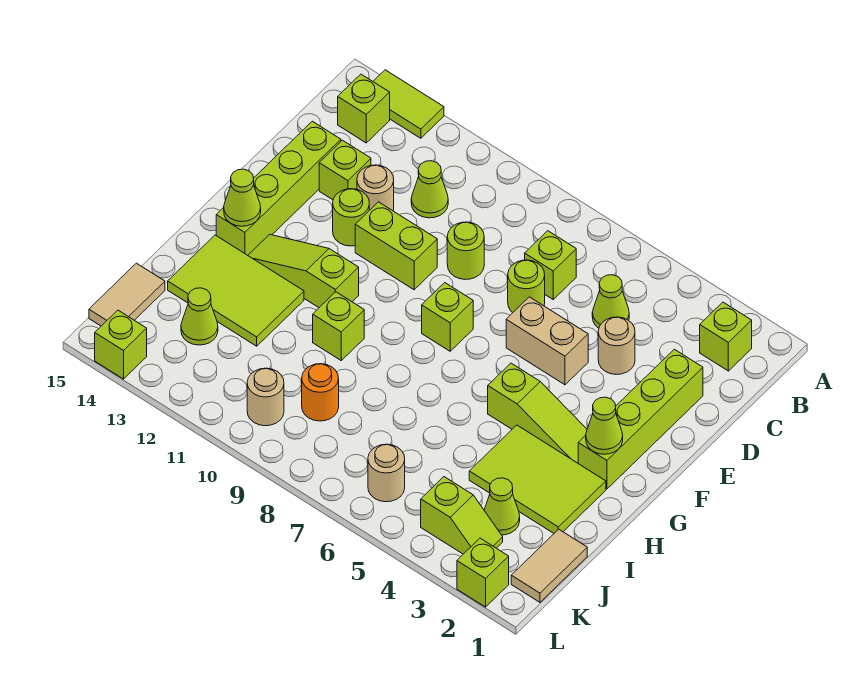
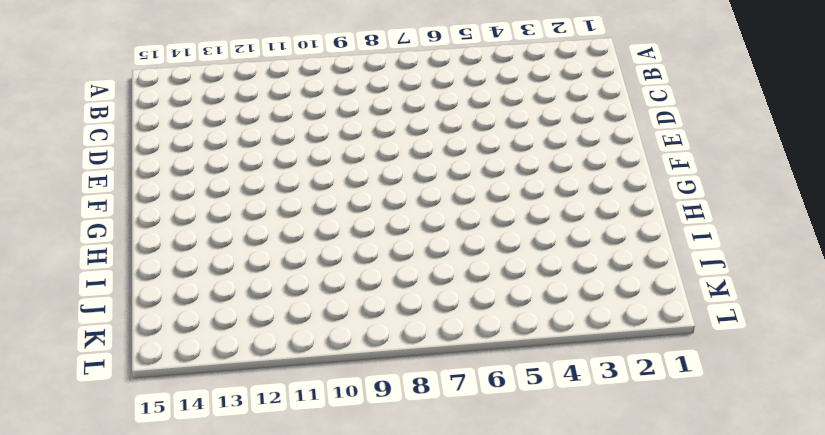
none -> lime tile A13:A14 level 1
none -> lime brick B2 level 1
none -> lime brick B14 level 1
none -> lime cone C5 level 1

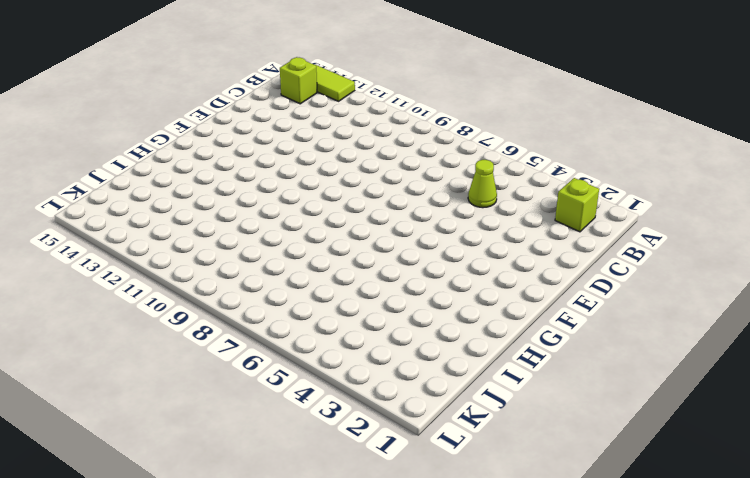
none -> lime brick C7 level 1
none -> lime cone C11 level 1
none -> lime brick D2:G2 level 1
none -> tan round brick D4 level 1

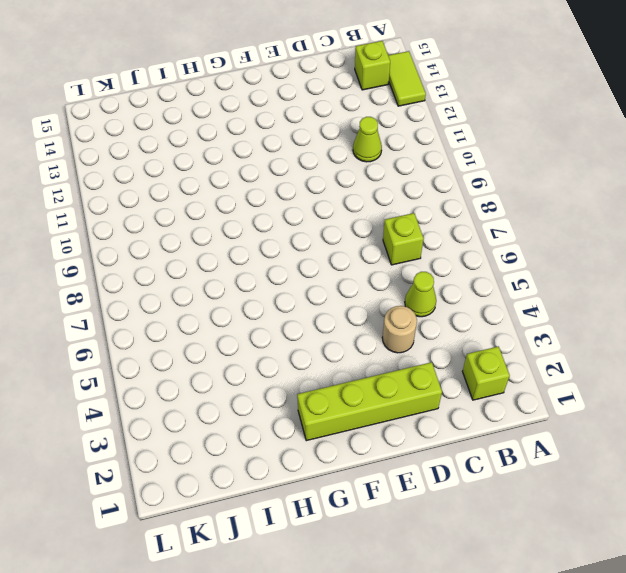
none -> lime round brick D7 level 1
none -> lime round brick D9 level 1
none -> tan round brick D12 level 1
none -> lime brick D13 level 1

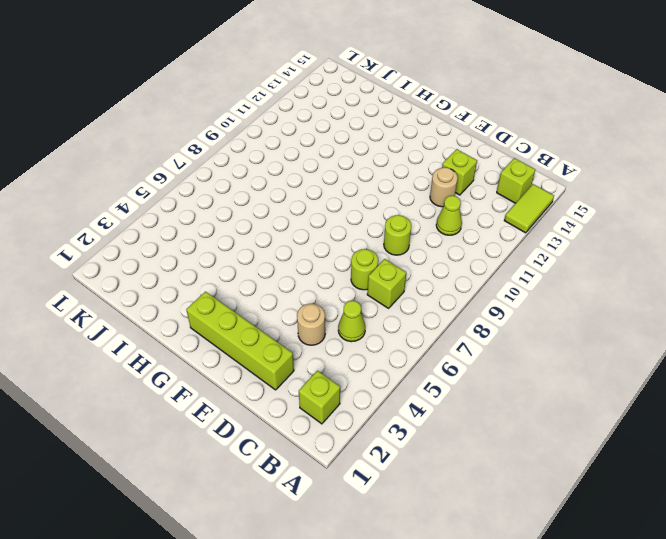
none -> lime brick D14:G14 level 1
none -> tan brick E5:E6 level 1
none -> lime brick E10:E11 level 1
none -> lime round brick E12 level 1

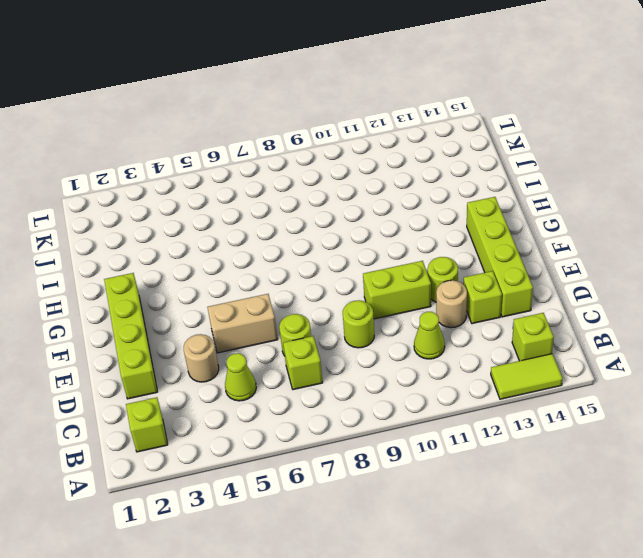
none -> lime brick F8 level 1
none -> lime slope G3:G5 level 1 top 5
none -> lime slope G11:G13 level 1 top 11
none -> lime tile H2:I4 level 1

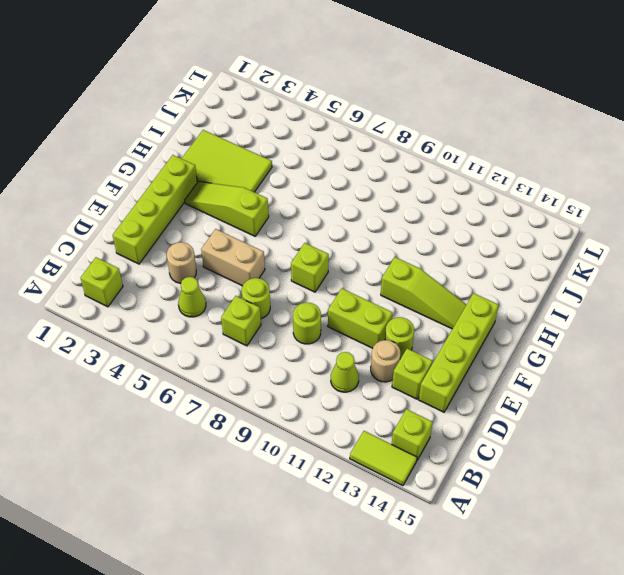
none -> lime brick H10 level 1
none -> lime tile H12:I14 level 1
none -> tan tile J1:K1 level 1
none -> lime cone J3 level 1

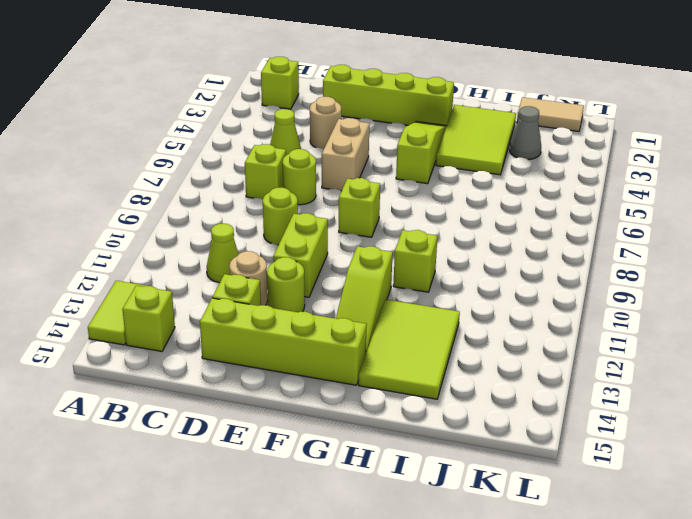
grey cone J3 level 1 -> lime cone J3 level 1
none -> orange round brick J9 level 1
none -> lime cone J13 level 1
none -> tan tile J15:K15 level 1
none -> lime slope K3:K4 level 1 top 4

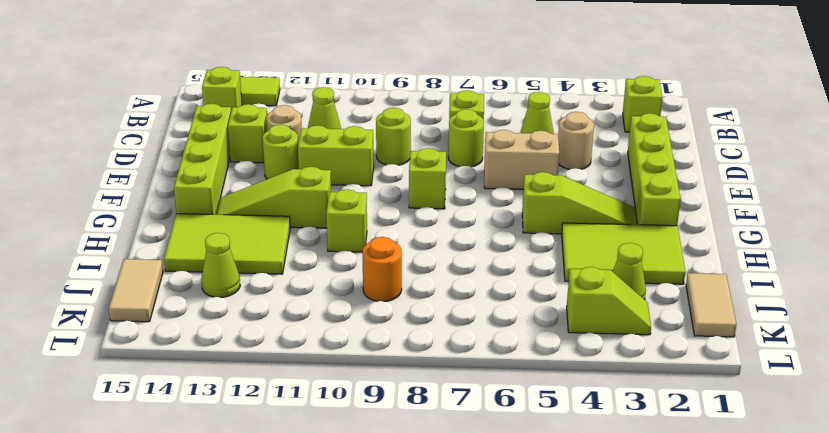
none -> tan round brick K6 level 1
none -> tan round brick K10 level 1
none -> lime brick L2 level 1
none -> lime brick L14 level 1

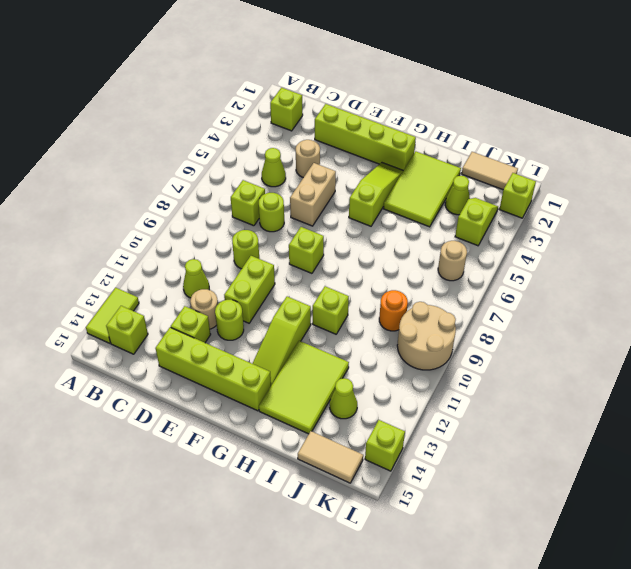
tan round brick K9:L10 level 1 -> tan round brick K10 level 1
none -> lime cone G2 level 2
none -> lime cone G14 level 2

